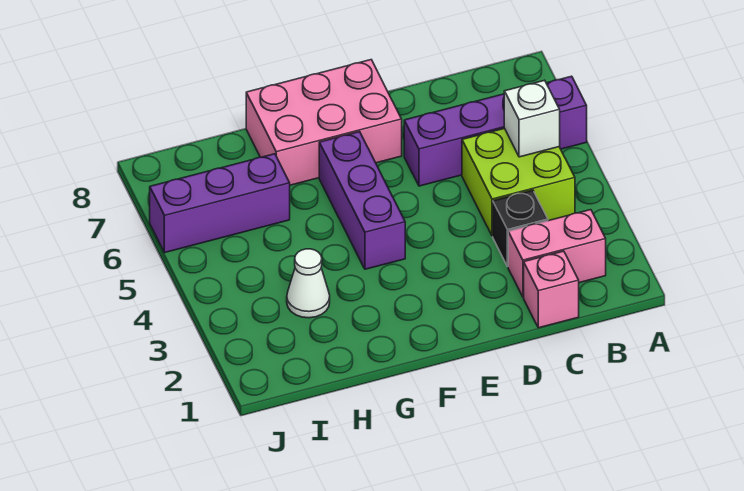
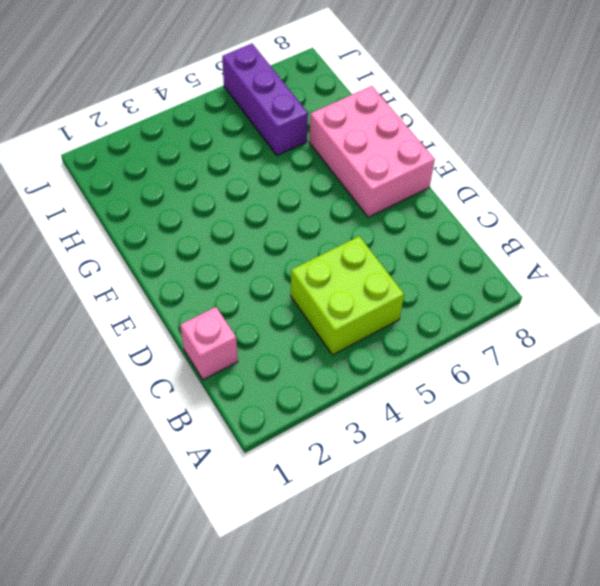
none -> purple brick A6:D6 level 1
none -> pink brick B2:C2 level 1

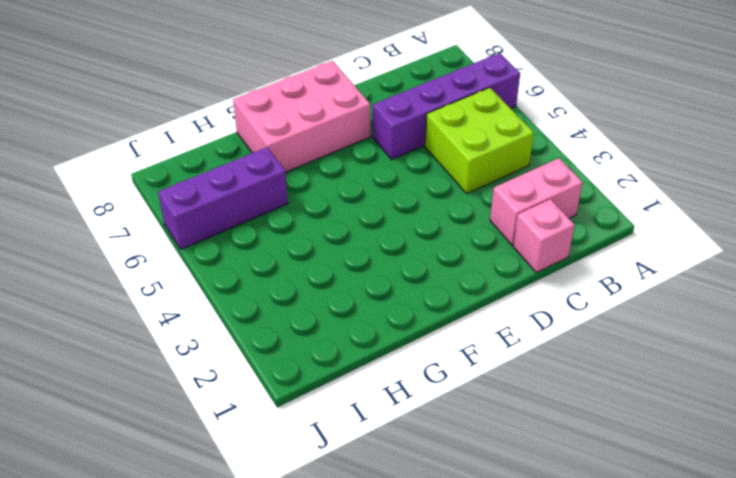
none -> black brick C3 level 1
none -> purple brick F4:F6 level 1

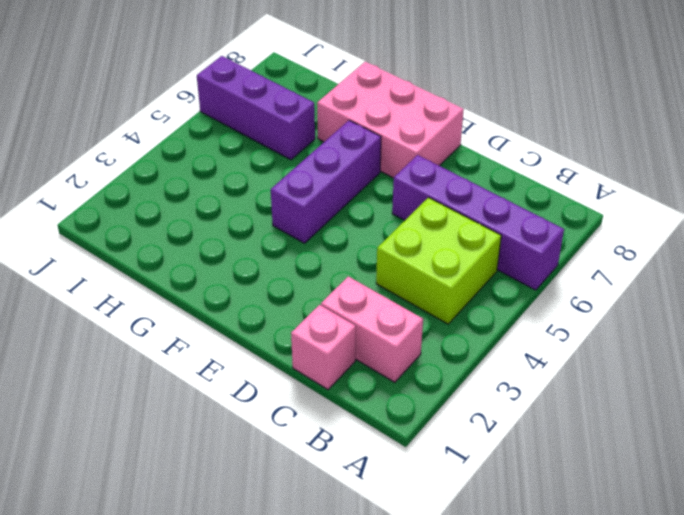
none -> black brick C3 level 1
none -> white cone H3 level 1

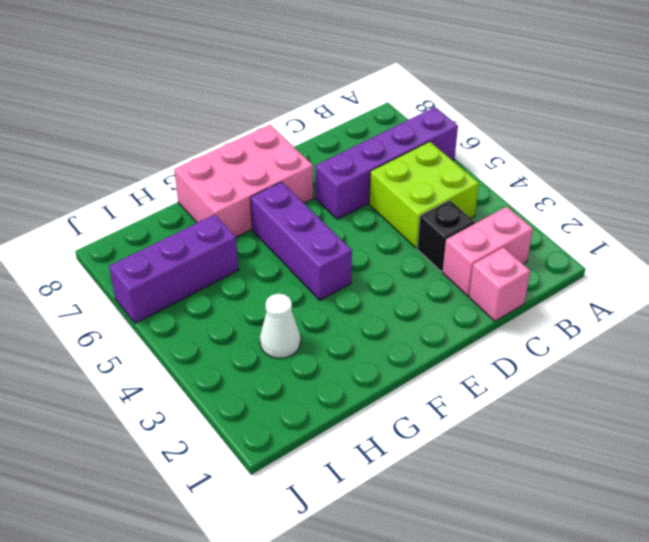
none -> white brick B5 level 2

